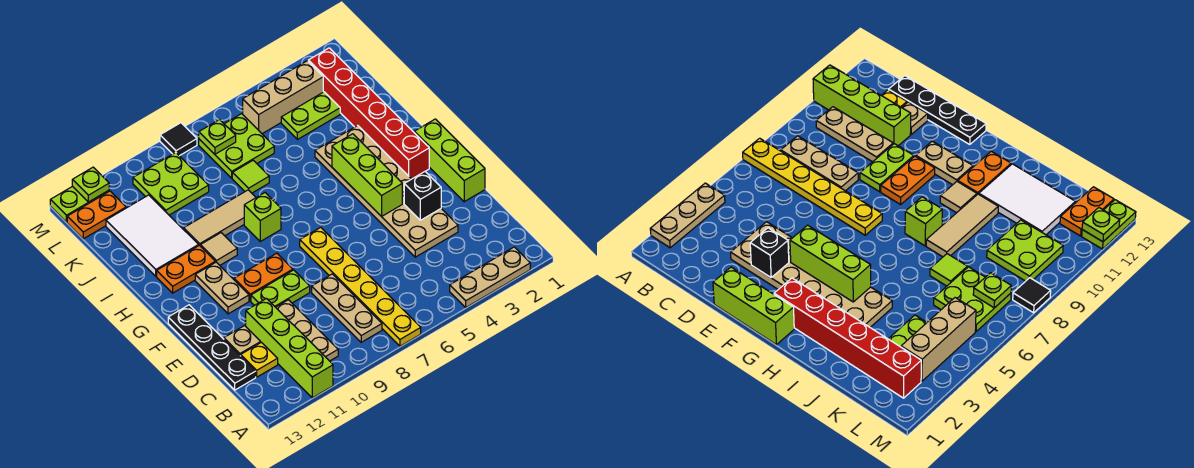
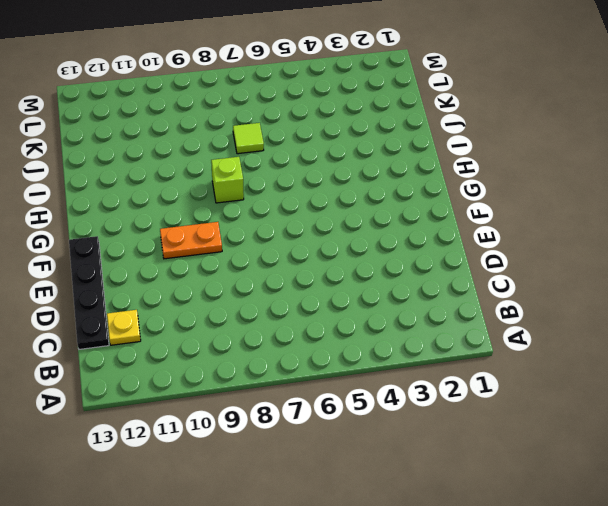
none -> tan plate A2:A4 level 1
none -> yellow plate A7:F7 level 1
none -> lime brick A11:D11 level 1
none -> tan plate B8:D8 level 1

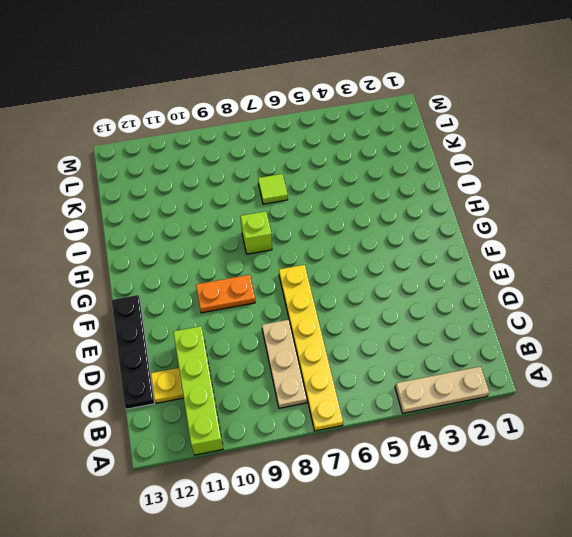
none -> tan plate B10:D10 level 1
none -> tan plate D3:I4 level 1
none -> tan plate D12 level 1
none -> lime brick E1:G1 level 1

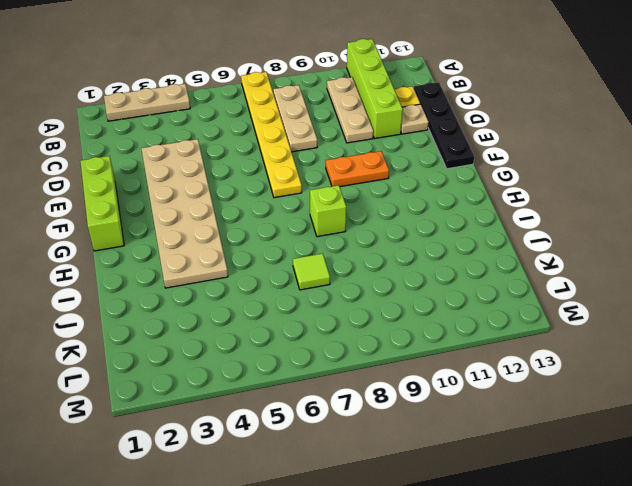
none -> lime plate E9:E10 level 1
none -> tan plate F11:G11 level 1
none -> red brick G2:L2 level 1
none -> tan tile H10 level 1

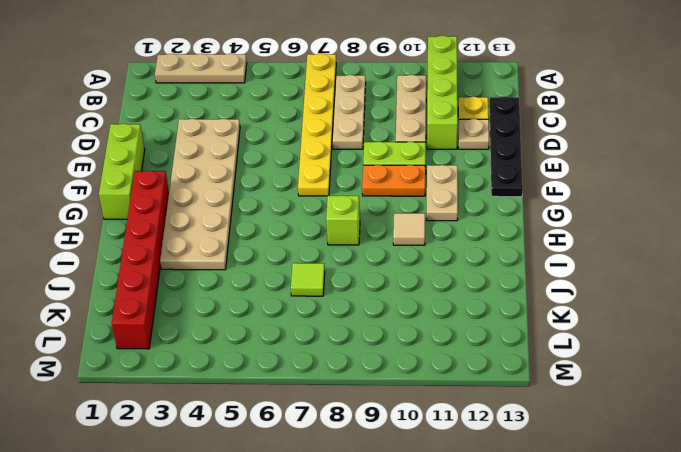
none -> orange plate H11:H12 level 1
none -> tan tile I8:I10 level 1
none -> white tile I11:K12 level 1
none -> lime plate K3:K4 level 1

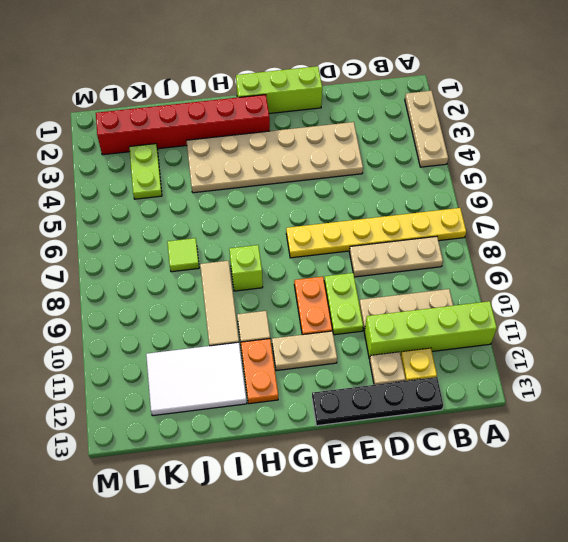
none -> lime plate K6:L7 level 1
none -> lime plate K9:L10 level 1
none -> tan brick L3:L5 level 1
none -> orange plate L12:L13 level 1

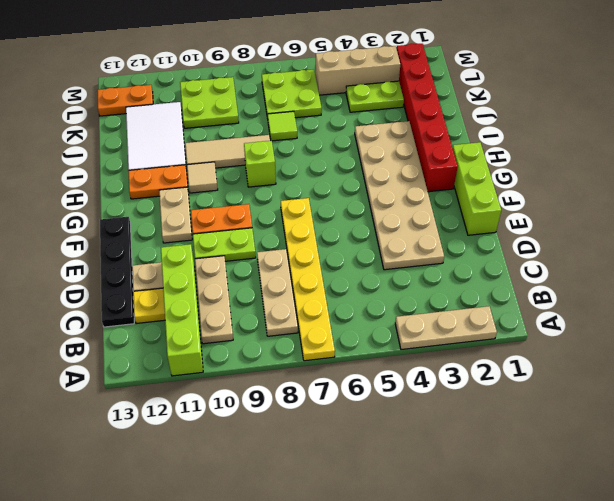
none -> black tile M8 level 1
none -> lime plate M12:M13 level 1
none -> black brick E3 level 2
none -> lime brick F4:H4 level 2

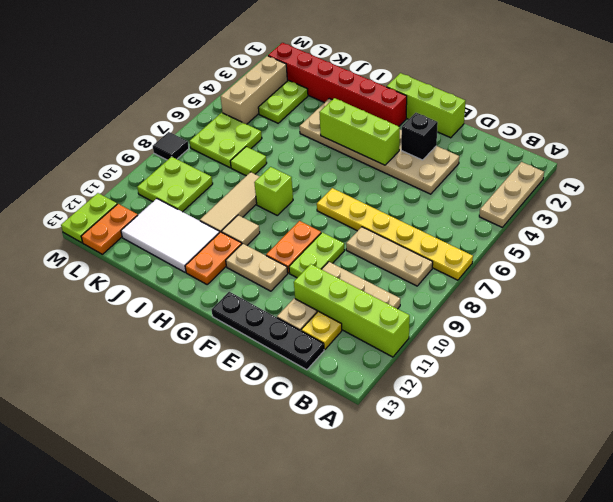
none -> lime plate L7 level 2
none -> lime plate M12 level 2

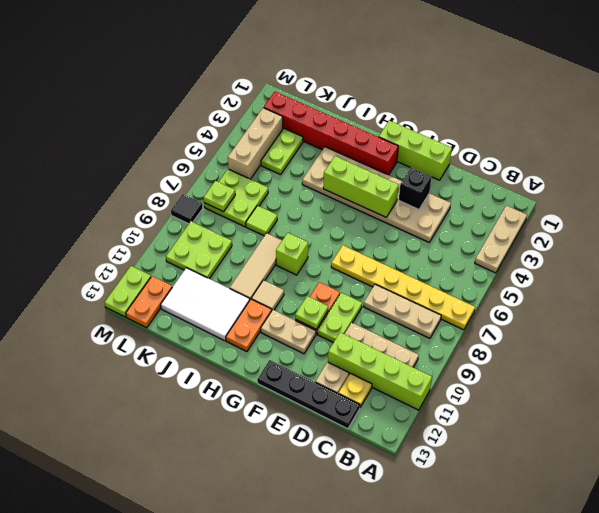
lime plate F10 level 2 -> lime plate M12 level 2

